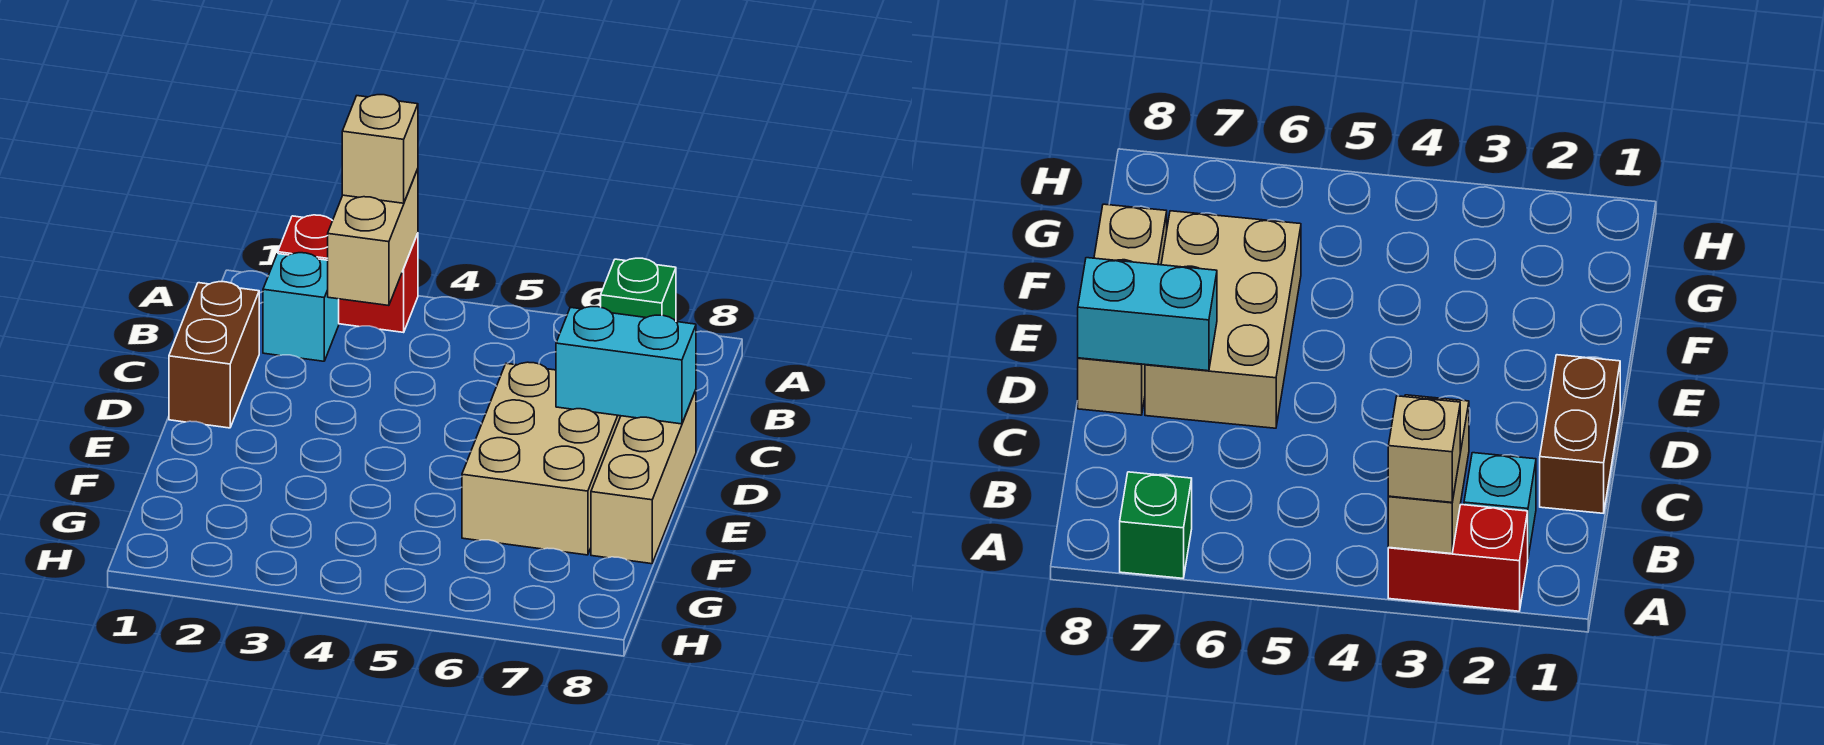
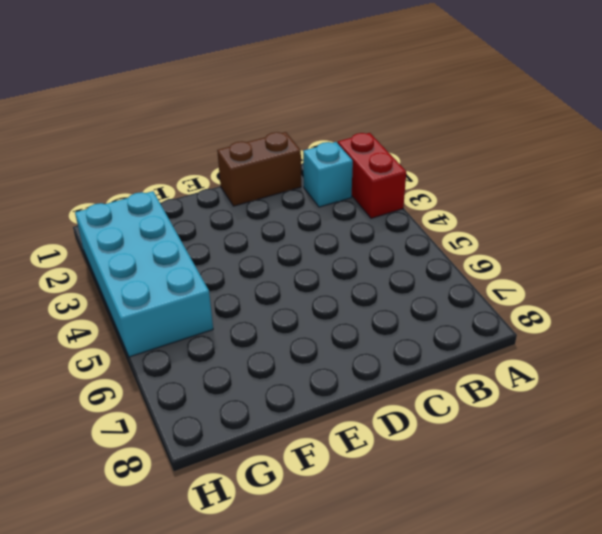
cyan brick G2:H5 level 1 -> none
none -> green brick A7 level 1
none -> tan brick D6:F7 level 1

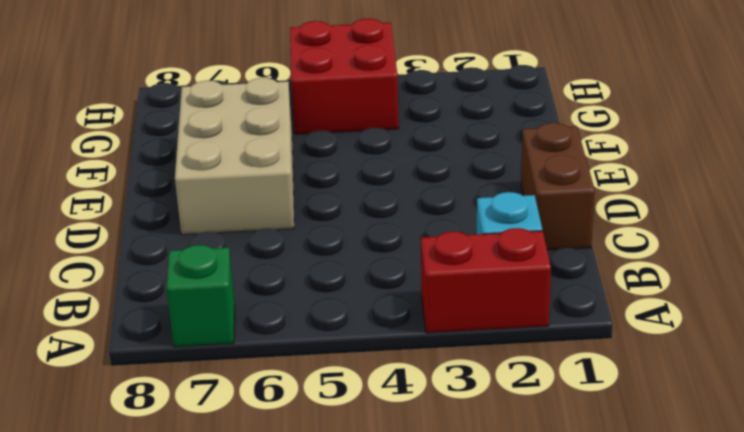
red brick G4:H5 level 1 -> none
none -> tan brick D8:F8 level 1
none -> tan brick A3:B3 level 2

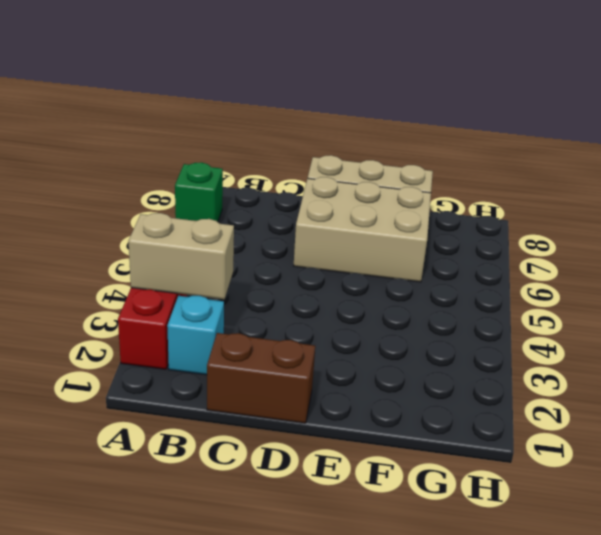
none -> cyan brick D7:D8 level 2
none -> tan brick A3 level 3

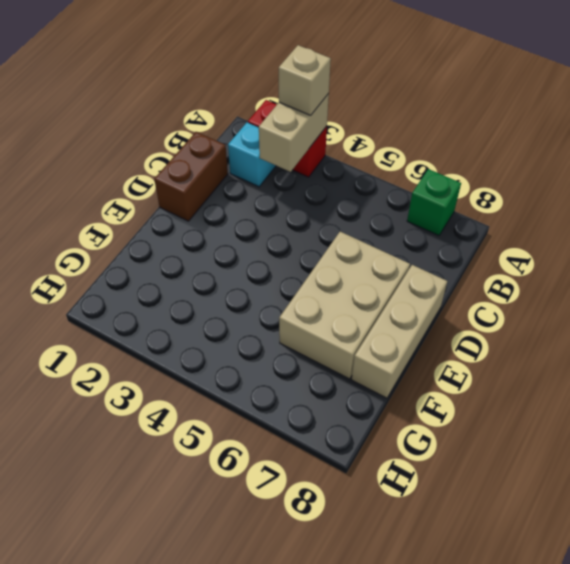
none -> cyan brick D7:D8 level 2

